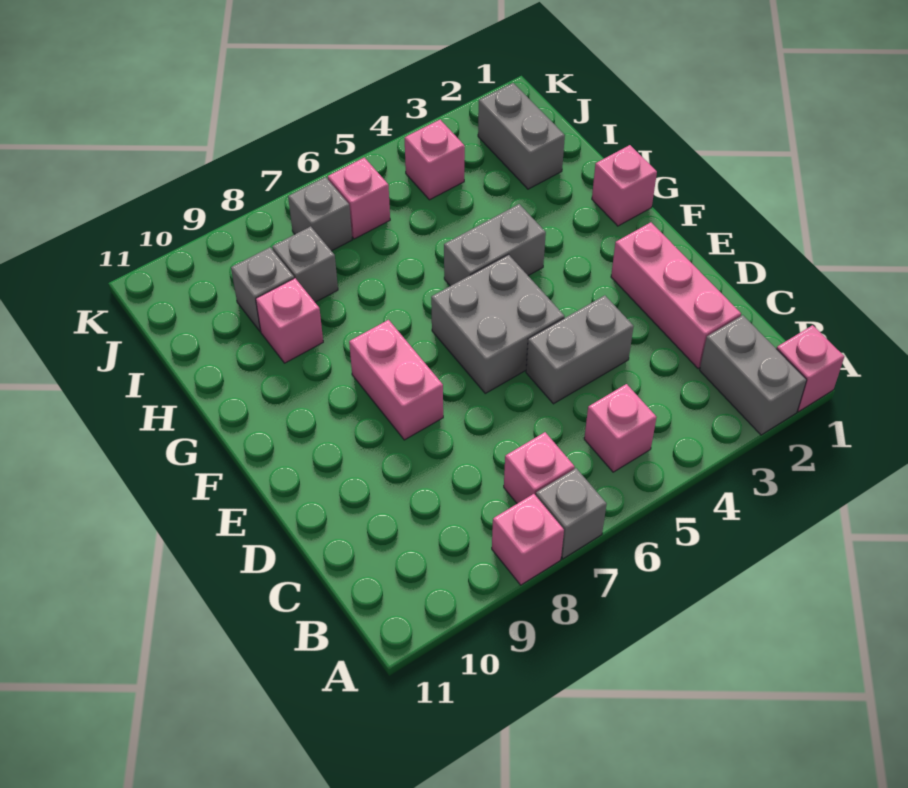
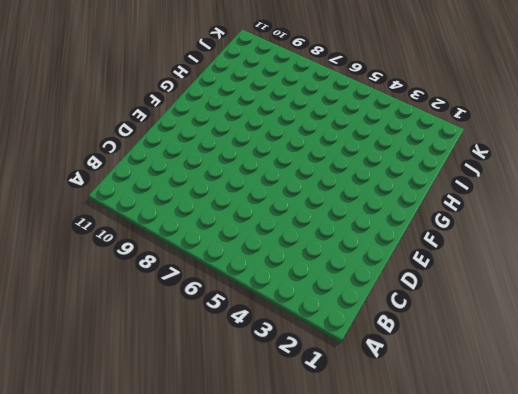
none -> pink brick A1 level 1
none -> grey brick A2:B2 level 1
none -> grey brick A7 level 1

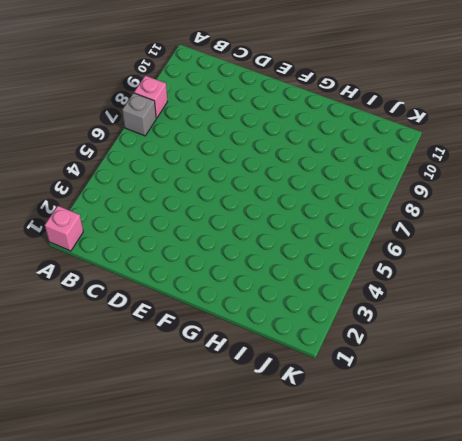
none -> grey brick A2:B2 level 1
none -> pink brick B5 level 1
none -> pink brick B7 level 1

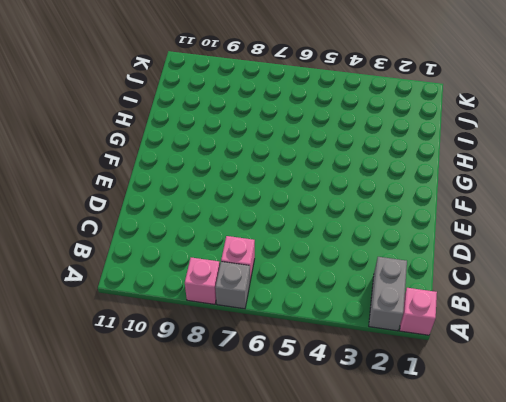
none -> pink brick B5 level 1
none -> pink brick C2:E2 level 1
none -> grey brick D4:D5 level 1

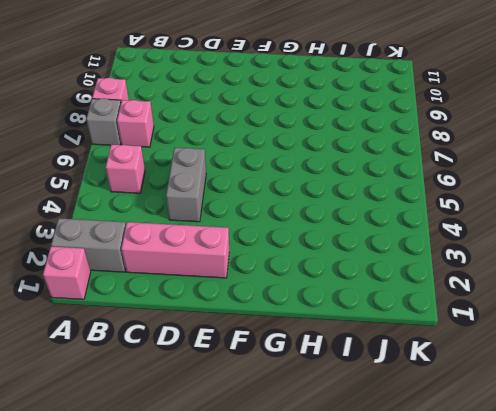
none -> grey brick E5:F6 level 1
none -> pink brick E8:F8 level 1
none -> pink brick G1 level 1

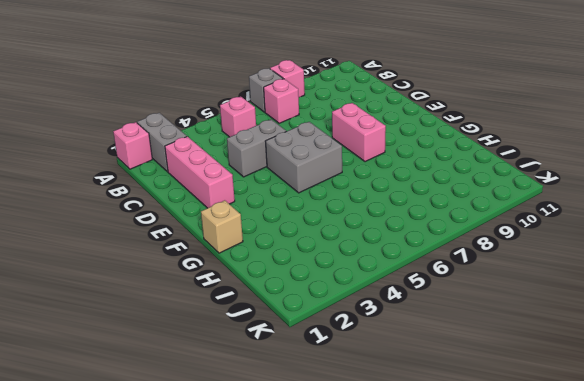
tan brick G1 level 1 -> pink brick G1 level 1
none -> grey brick G4:G5 level 1
none -> pink brick H9 level 1
none -> grey brick I2:J2 level 1

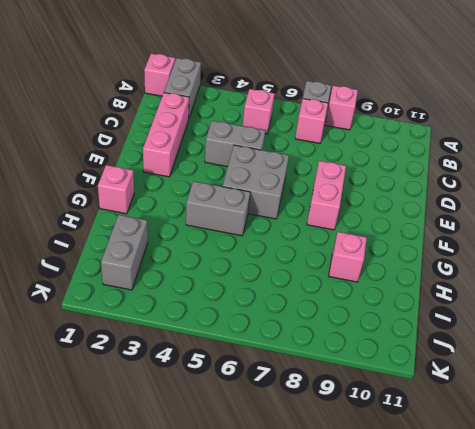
none -> grey brick I8 level 1
none -> grey brick I9 level 1
none -> pink brick J4 level 1

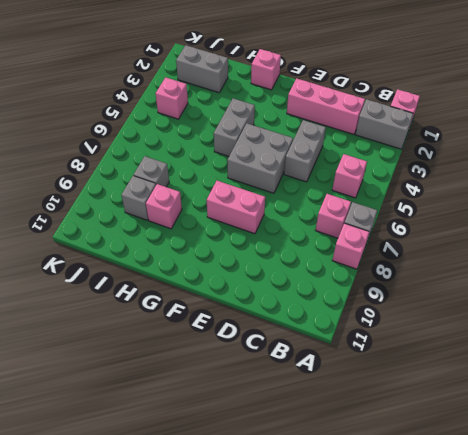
none -> pink brick J6 level 1
none -> grey brick J7 level 1

